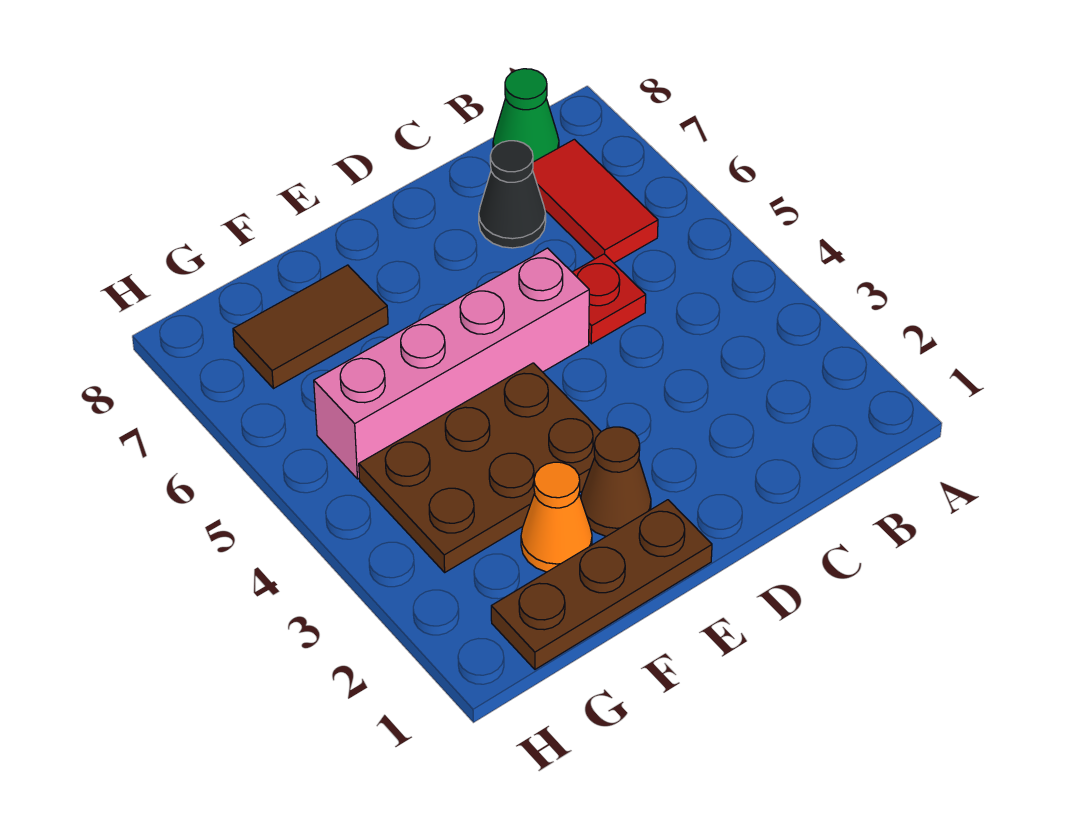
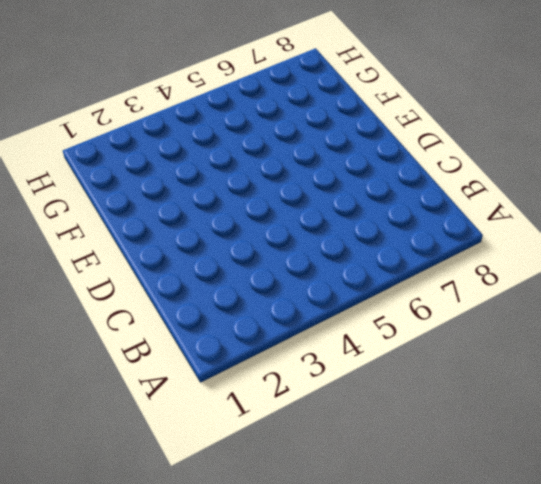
none -> red tile B6:B7 level 1
none -> green cone B8 level 1

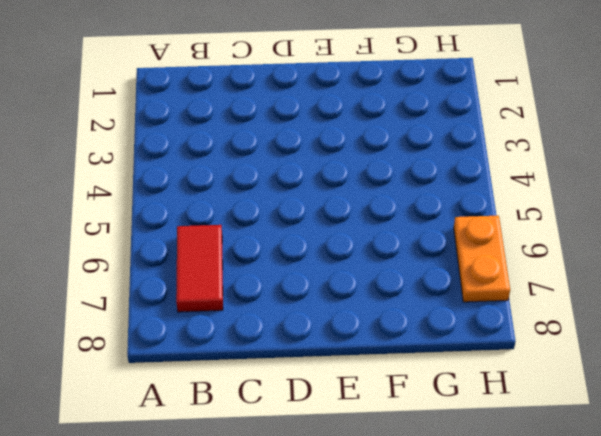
orange plate H6:H7 level 1 -> none
none -> green cone B8 level 1
none -> red plate C5 level 1

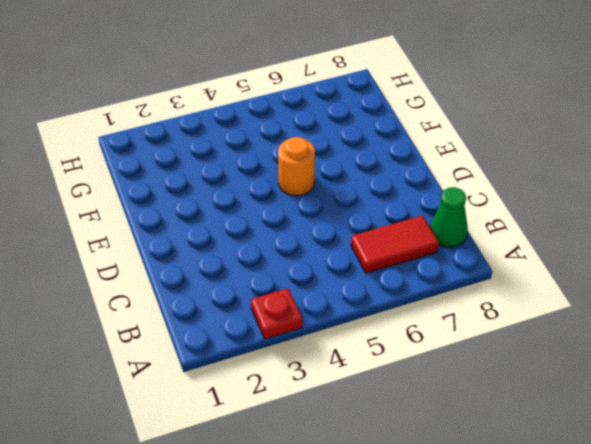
red plate A3 level 1 -> red plate C5 level 1
orange round brick E5 level 1 -> pink brick D5:G5 level 1
none -> black cone C7 level 1
none -> brown plate E1:G1 level 1

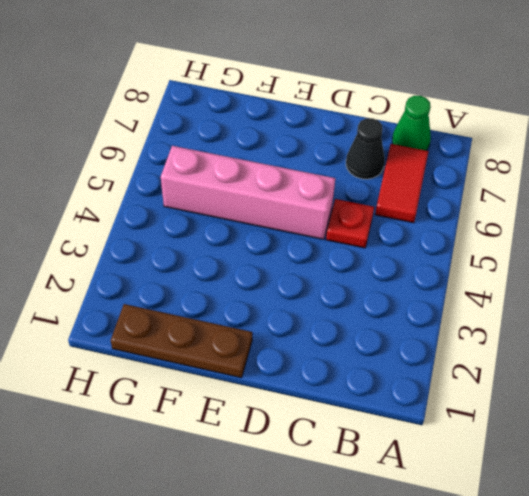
none -> brown cone E2 level 1
none -> brown plate E3:G4 level 1

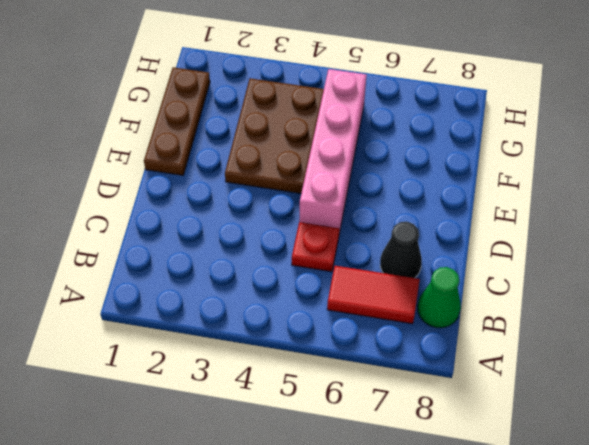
none -> brown cone E2 level 1
none -> orange cone F2 level 1

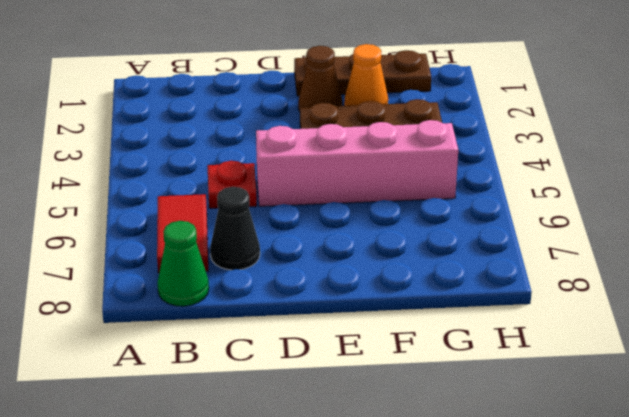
none -> brown tile F7:G7 level 1

